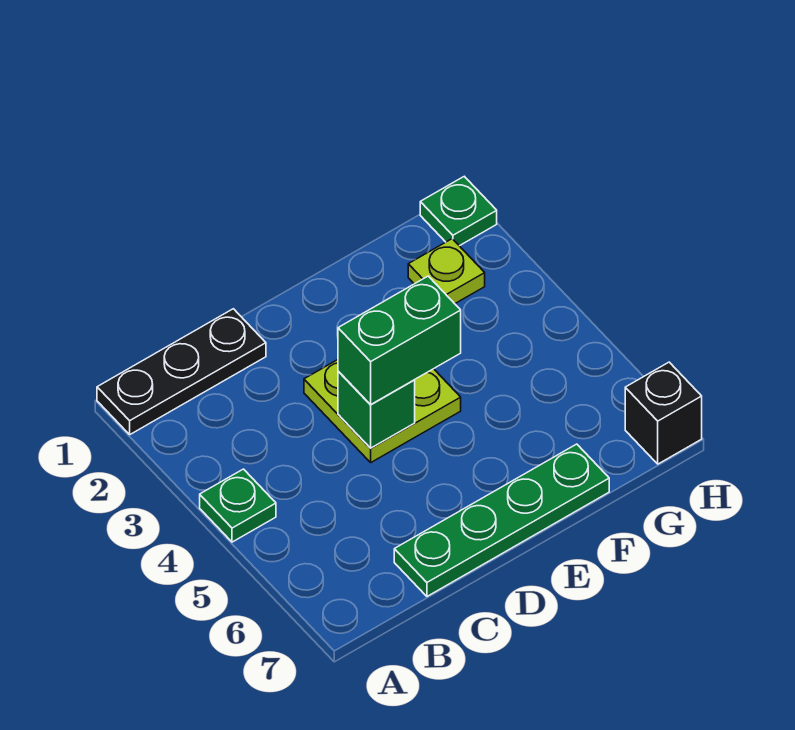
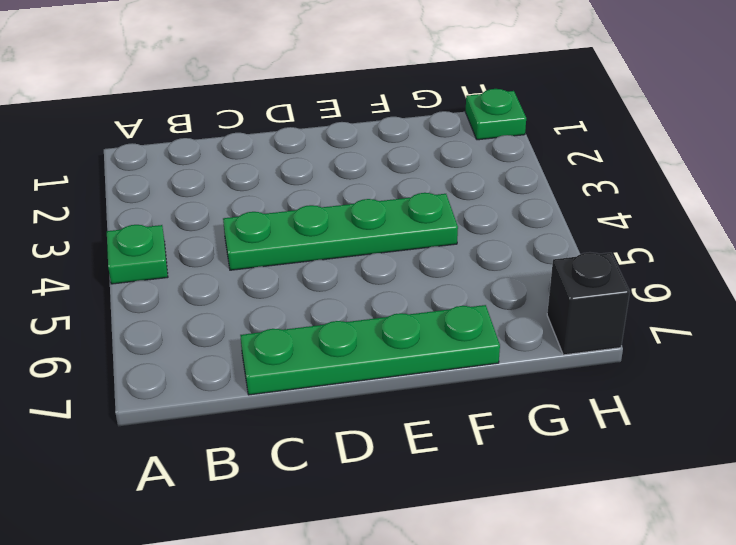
green plate C4:F4 level 1 -> lime plate D3:E4 level 1
none -> black plate A1:C1 level 1
none -> lime plate G2 level 1

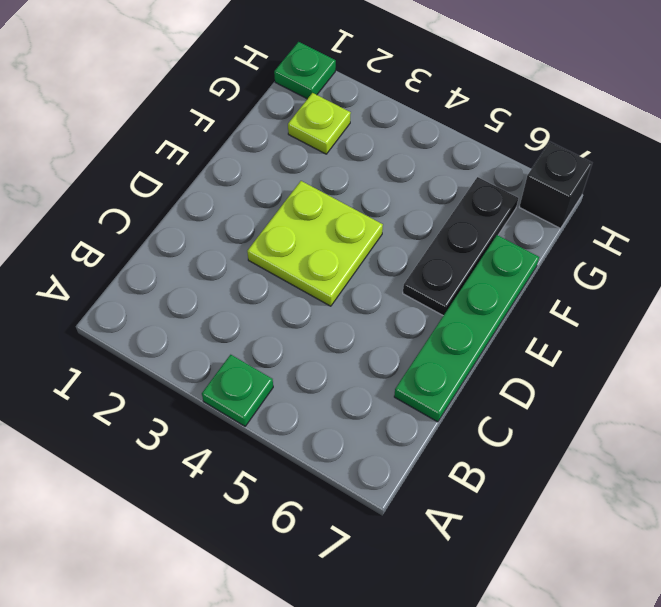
black plate E6:G6 level 1 -> black plate A1:C1 level 1
none -> green brick D4 level 2
none -> green brick D4:E4 level 3

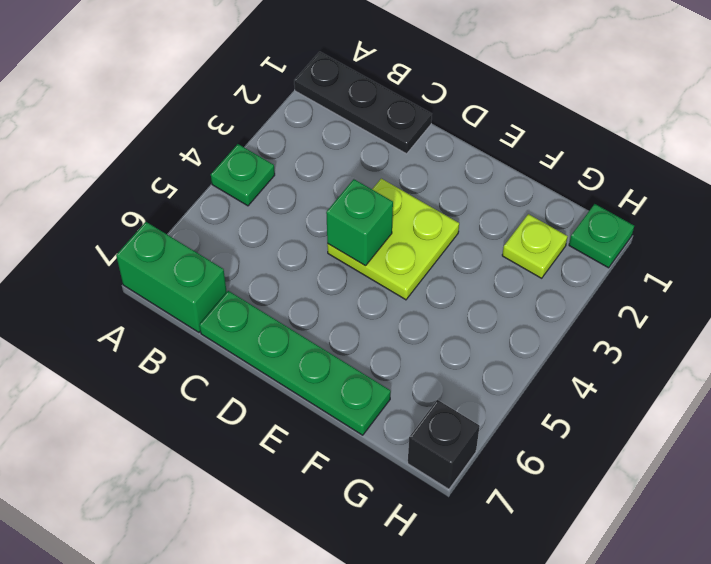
green brick A7:B7 level 1 -> green brick D4:E4 level 3

